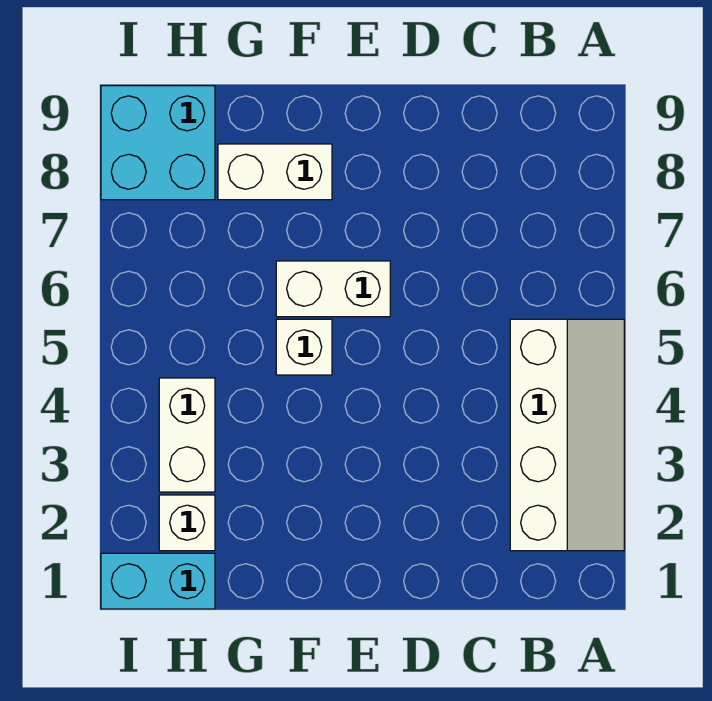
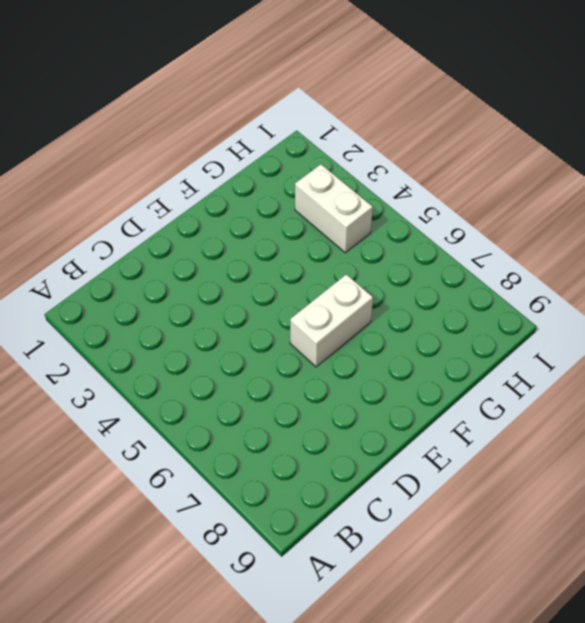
none -> white slope A2:B5 level 1 top B
none -> white brick F5 level 1

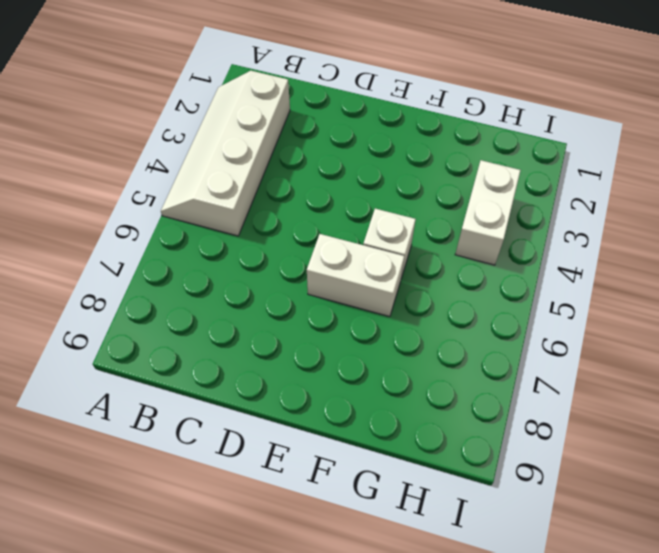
none -> white brick F8:G8 level 1
none -> cyan brick H1:I1 level 1

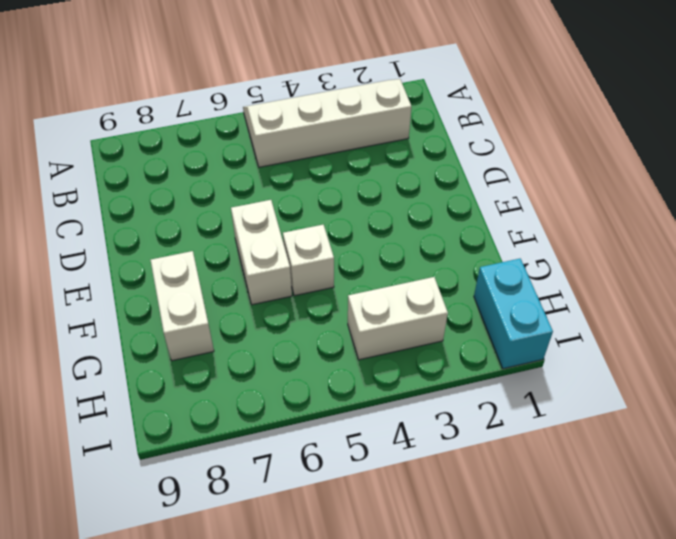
none -> white brick H2 level 1
none -> cyan brick H8:I9 level 1

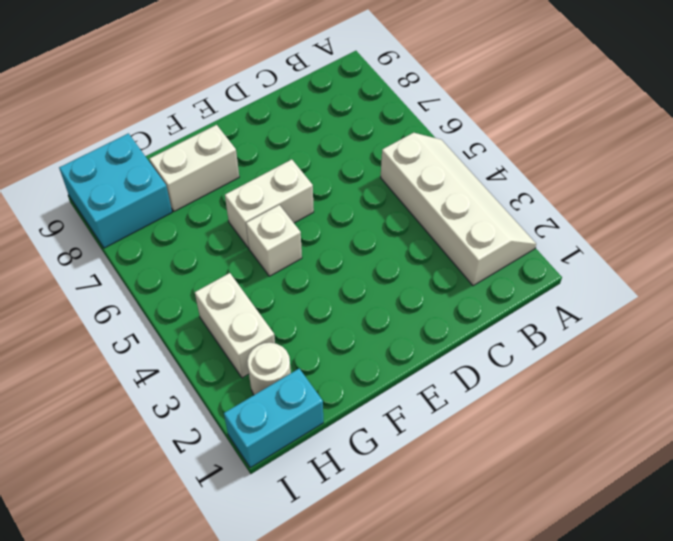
white round brick H2 level 1 -> white brick H2 level 1

